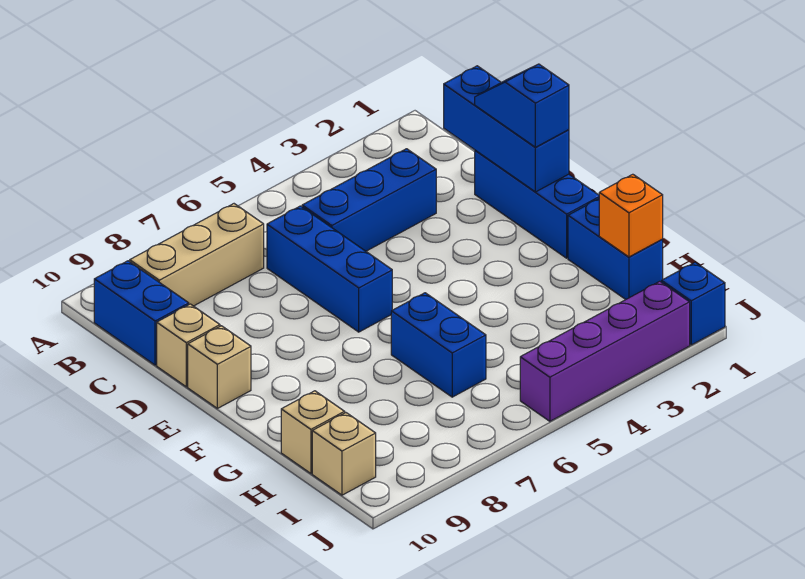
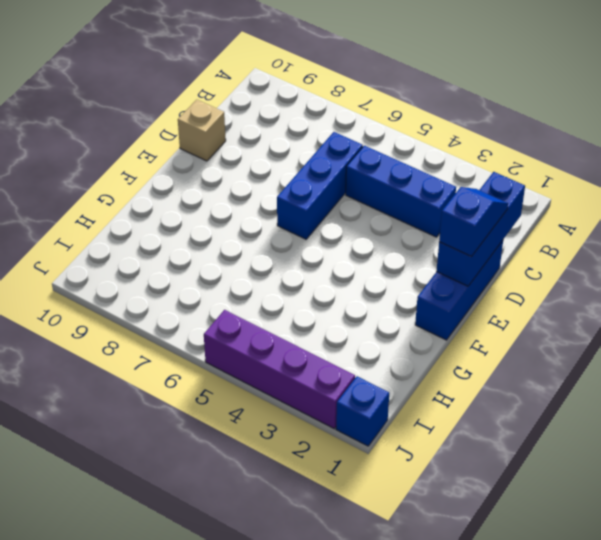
none -> tan brick B7:B9 level 1
none -> blue brick B10:C10 level 1
none -> tan brick E10 level 1

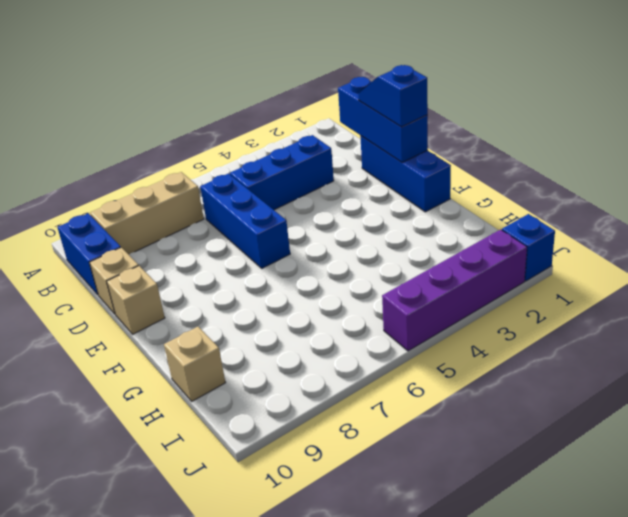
none -> blue brick G1:H1 level 1
none -> blue brick G6:H6 level 1
none -> tan brick I10 level 1

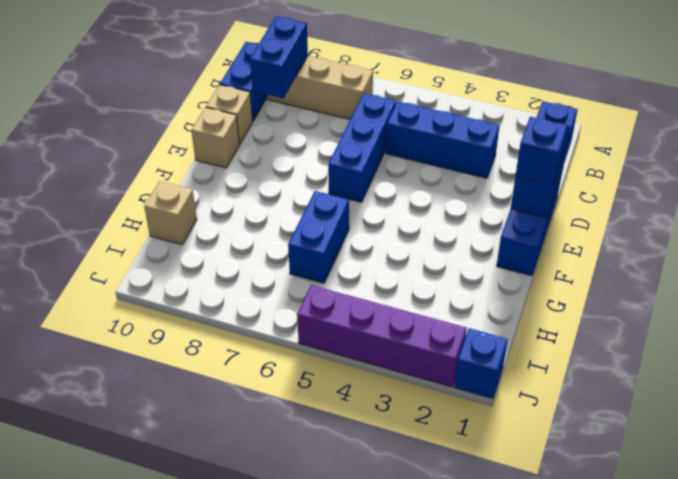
blue brick B9:C9 level 2 -> blue brick G1:H1 level 1
none -> tan brick I10 level 1
none -> orange brick H1 level 2

